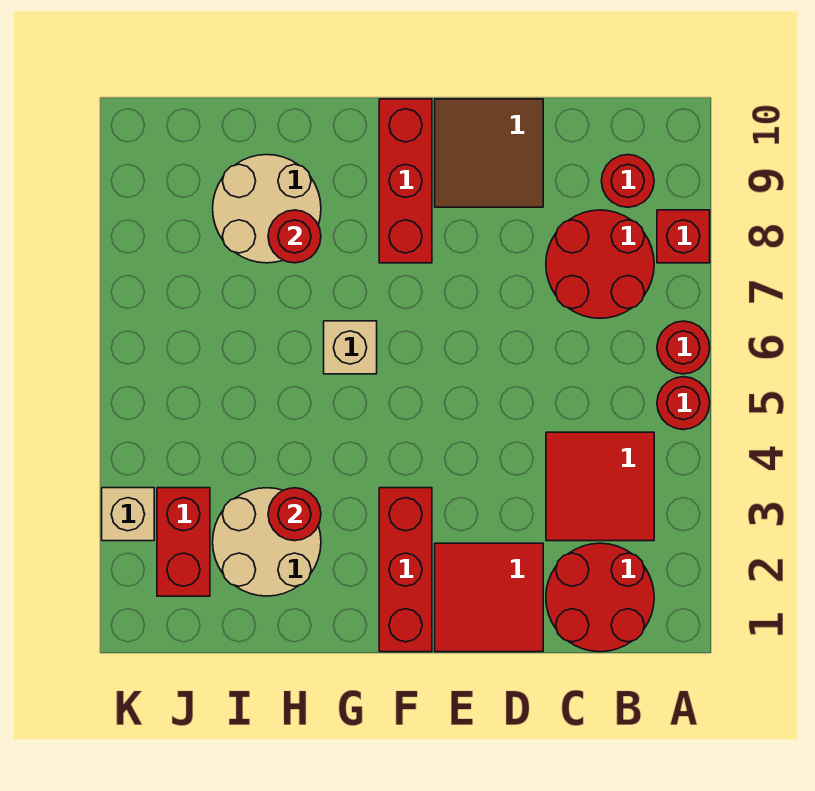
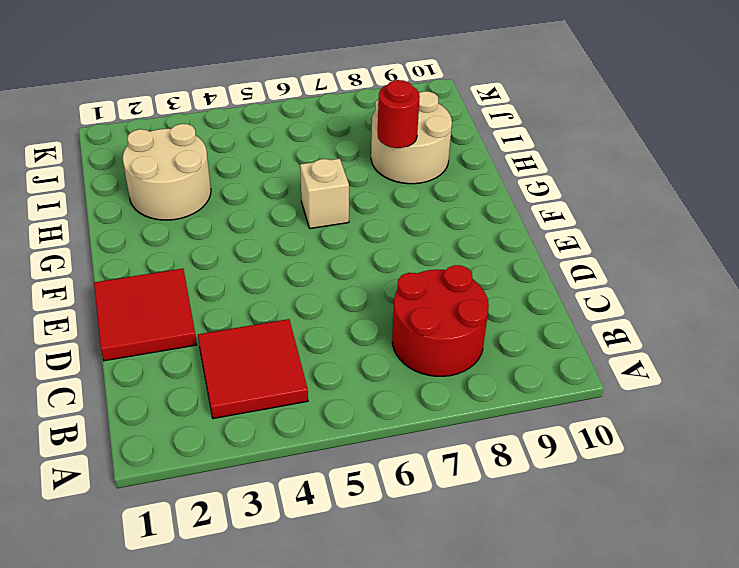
none -> red round brick A5 level 1
none -> red round brick A6 level 1
none -> red brick A8 level 1

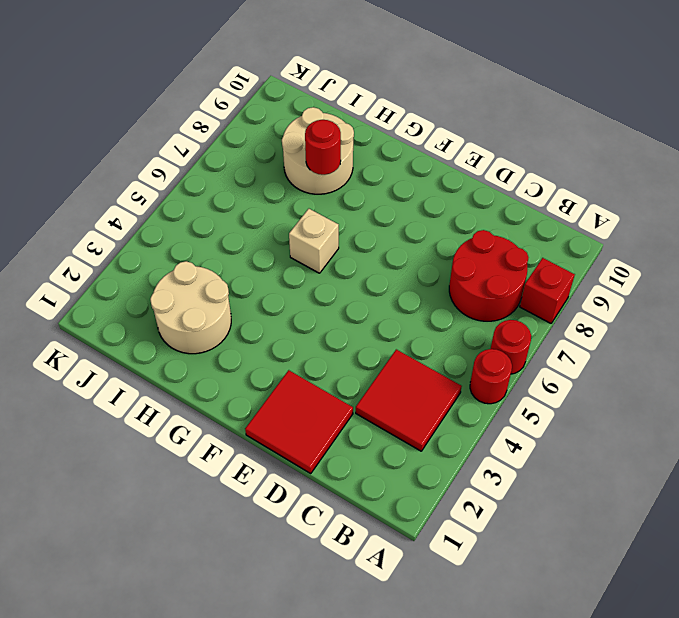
none -> red round brick B1:C2 level 1
none -> red round brick B9 level 1
none -> brown tile D9:E10 level 1

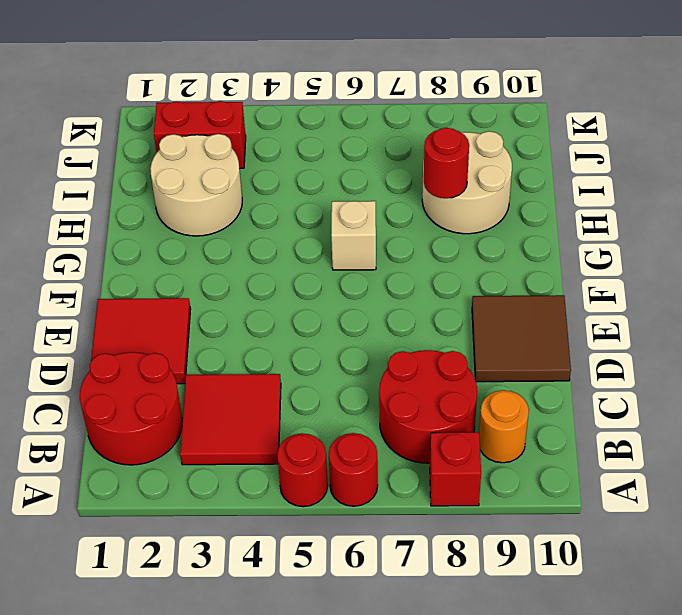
orange round brick B9 level 1 -> red round brick B9 level 1
none -> red brick F1:F3 level 1
none -> red brick F8:F10 level 1
none -> tan brick K3 level 1

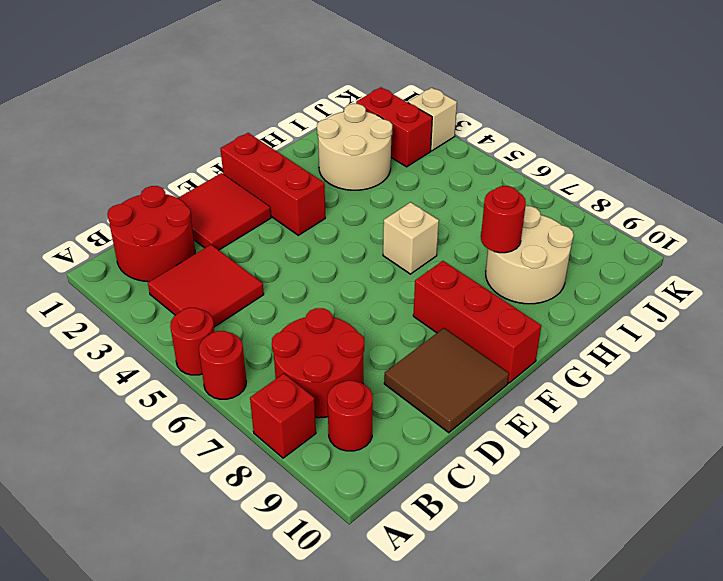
none -> red round brick H3 level 2

